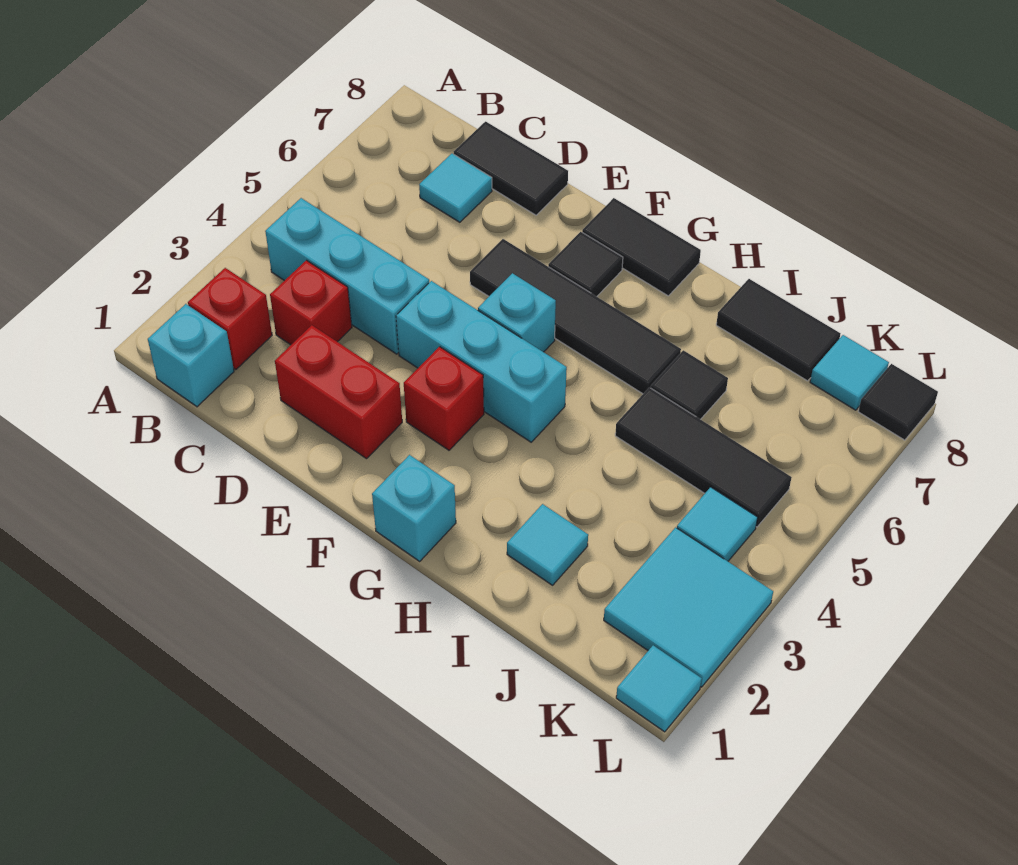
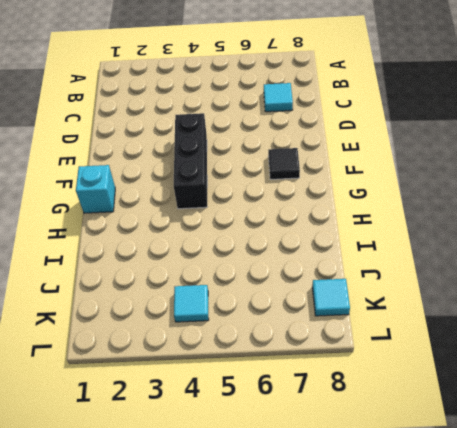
black brick E4:G4 level 1 -> cyan brick E4:G4 level 1
none -> cyan brick B1 level 1
none -> red brick B2 level 1
none -> cyan brick B4:D4 level 1

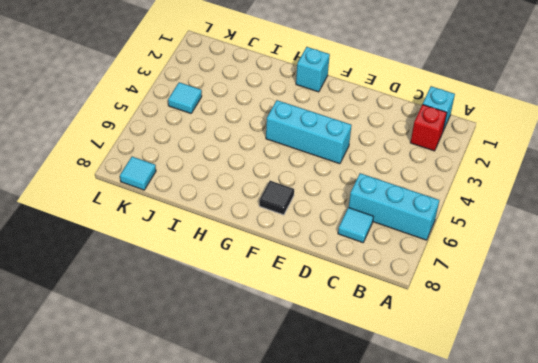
cyan brick A6:C6 level 1 -> cyan brick B4:D4 level 1
none -> red brick C3 level 1
none -> black tile C8:D8 level 1
none -> red brick D2:E2 level 1

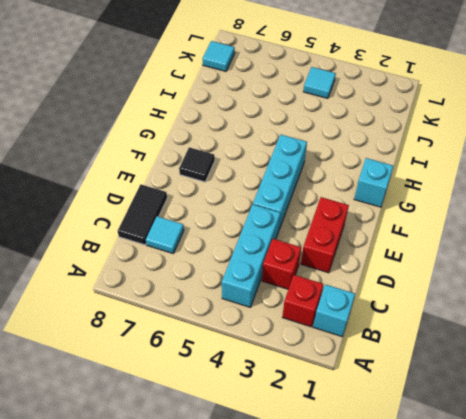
none -> black tile E6:H6 level 1
none -> red brick F3 level 1
none -> cyan brick F5 level 1

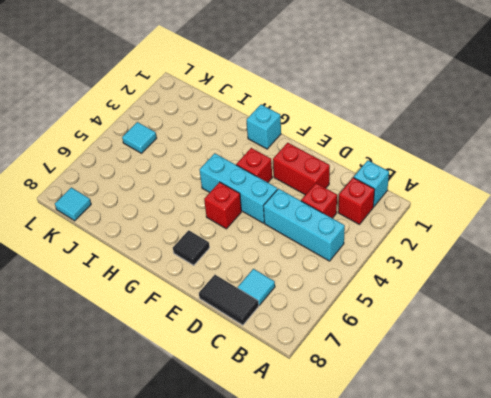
red brick F5 level 1 -> cyan brick F5 level 1
none -> black tile E6:H6 level 1
none -> black tile F8:G8 level 1
none -> cyan tile I2 level 1

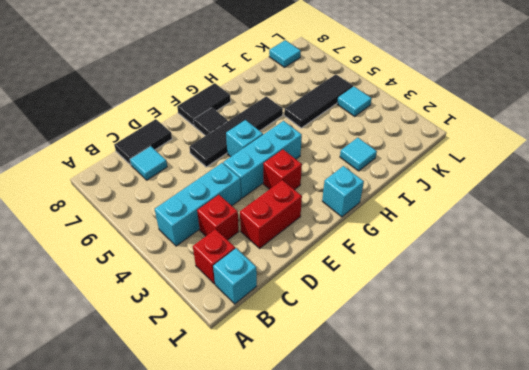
none -> black tile I6 level 1
none -> black tile I8:J8 level 1
none -> cyan tile K2:L3 level 1

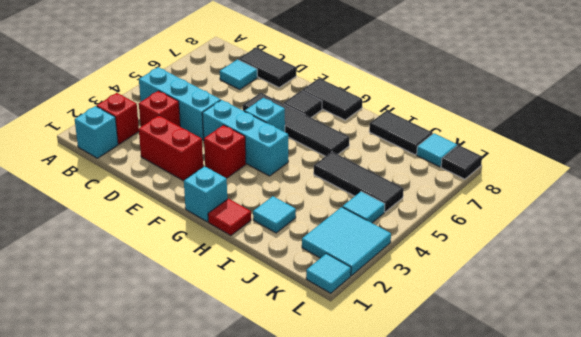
red tile H1 level 1 -> none
none -> black tile I6 level 1

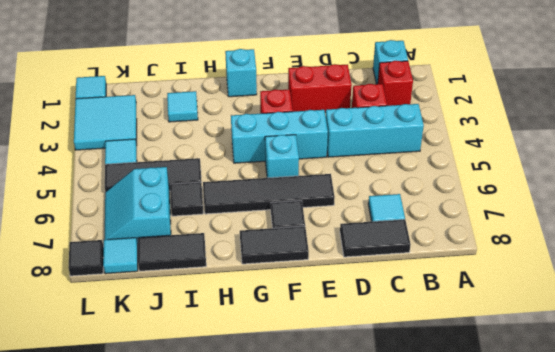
cyan slope J6:K7 level 1 top J -> none

